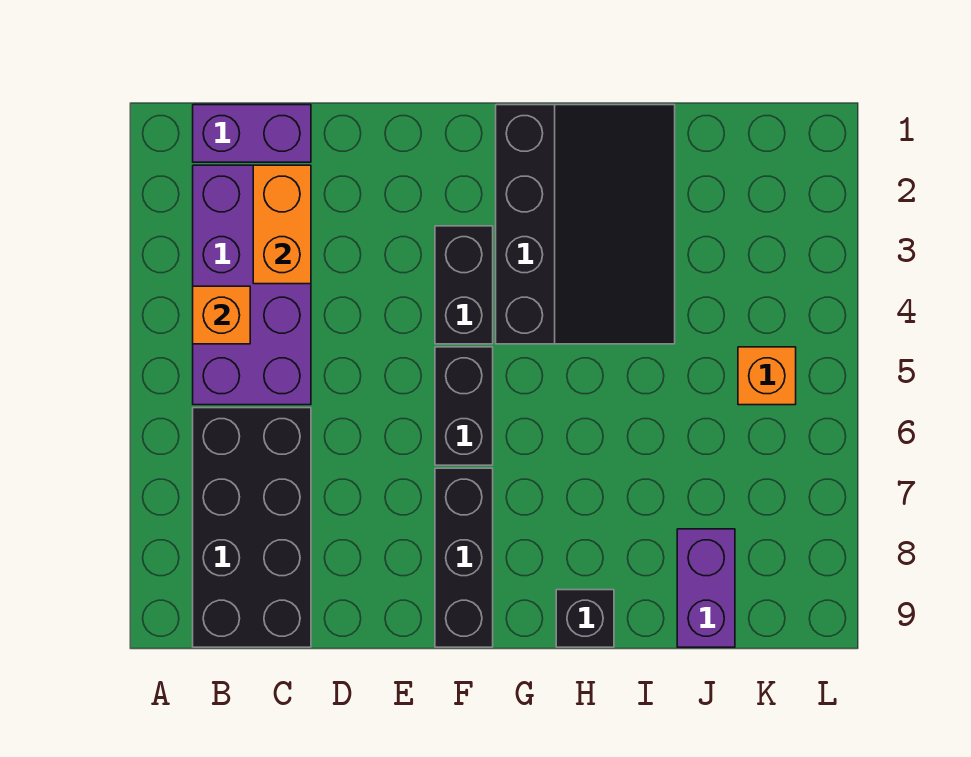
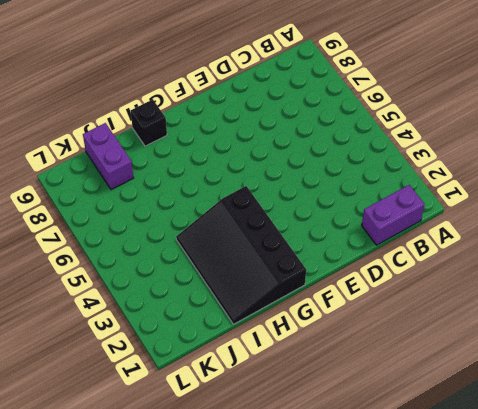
none -> purple brick B2:C5 level 1
none -> black brick B6:C9 level 1
none -> black brick F3:F4 level 1

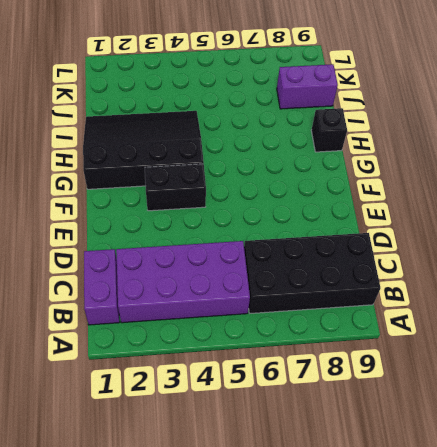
none -> black brick F5:F6 level 1
none -> black brick F7:F9 level 1
none -> orange brick K5 level 1

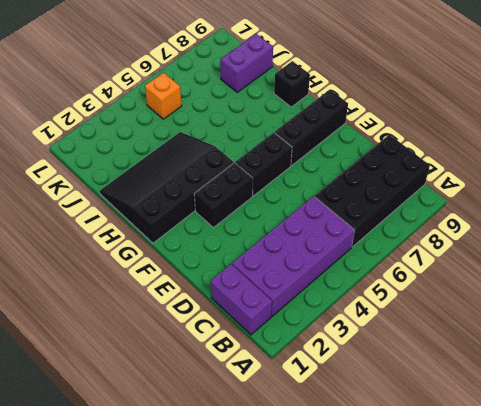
none -> orange brick B4 level 2
none -> orange brick C2:C3 level 2

